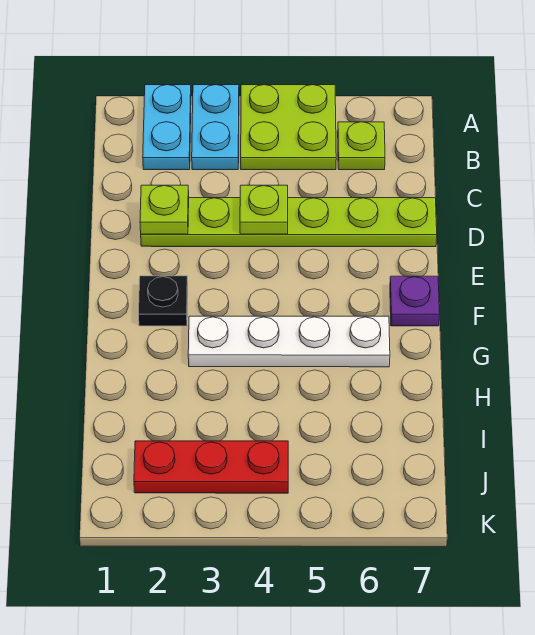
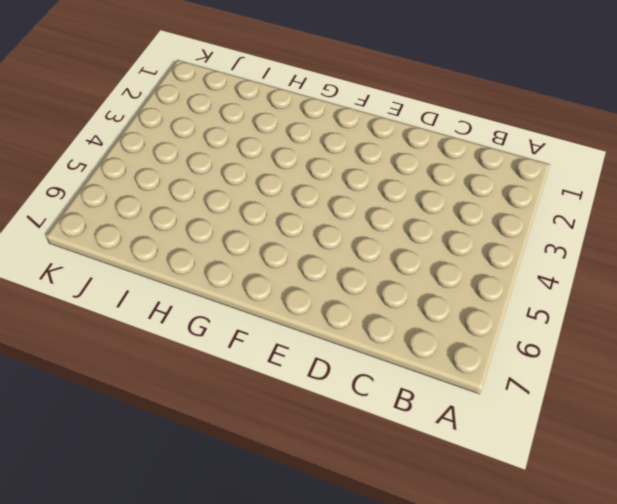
none -> cyan plate A2:B2 level 1
none -> cyan plate A3:B3 level 1

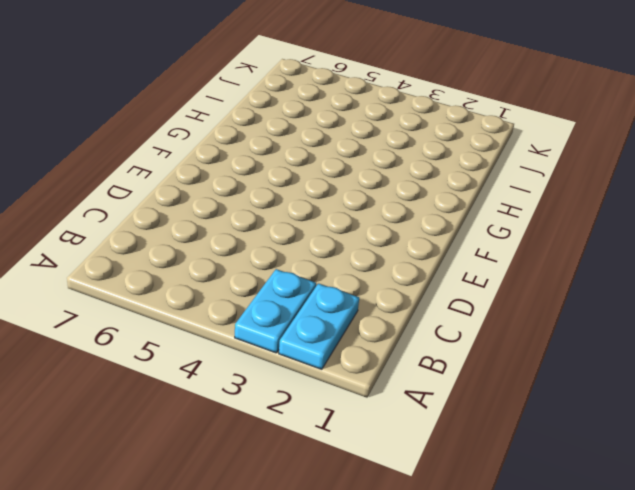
none -> lime plate A4:B5 level 1
none -> lime plate B6 level 1

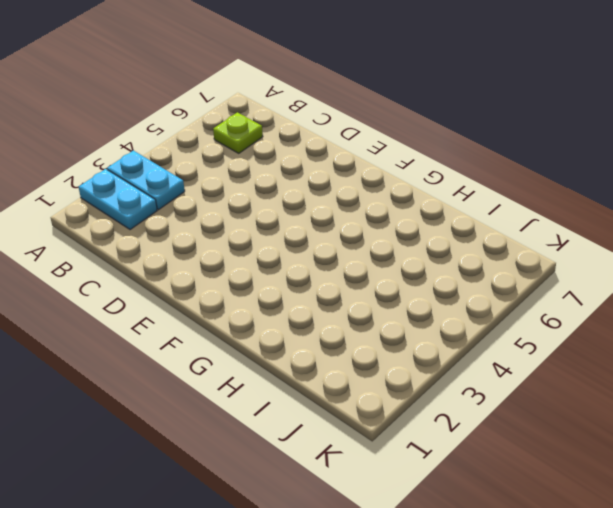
none -> lime plate A4:B5 level 1
none -> lime plate D2:D7 level 1

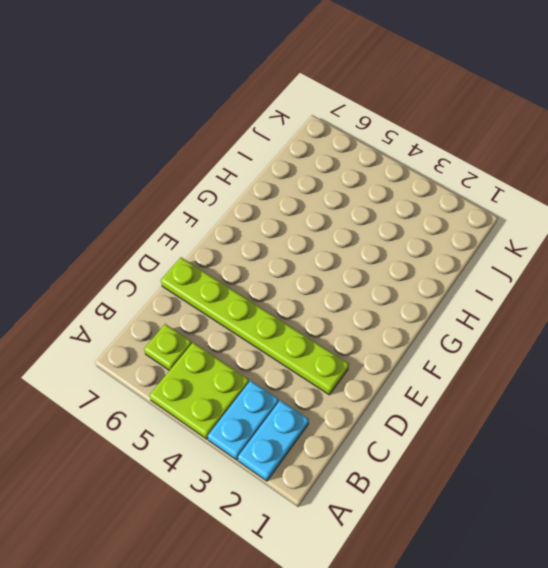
none -> black plate F2 level 1
none -> purple plate F7 level 1

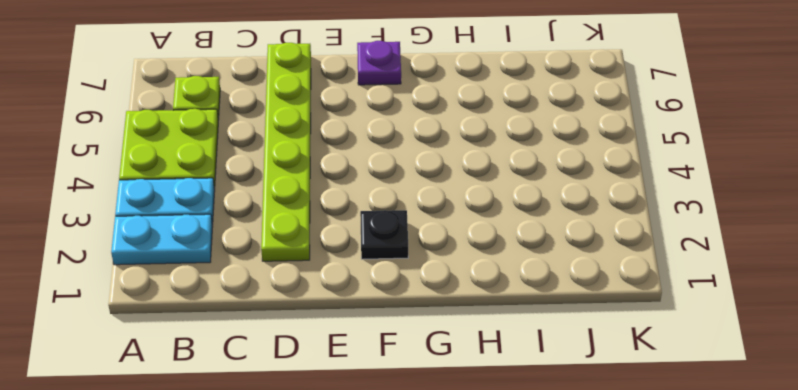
none -> white plate G3:G6 level 1
none -> red plate J2:J4 level 1

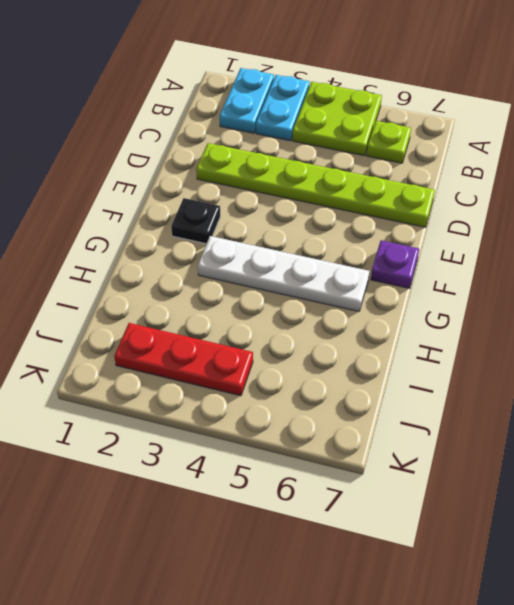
none -> lime plate D2 level 2
none -> lime plate D4 level 2

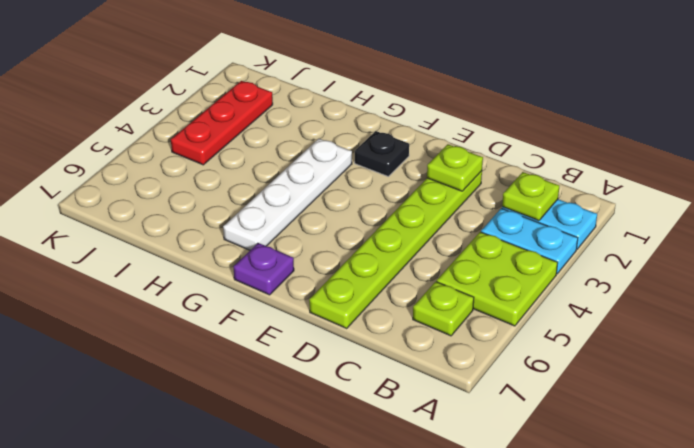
lime plate B2 level 2 -> lime plate D4 level 2

